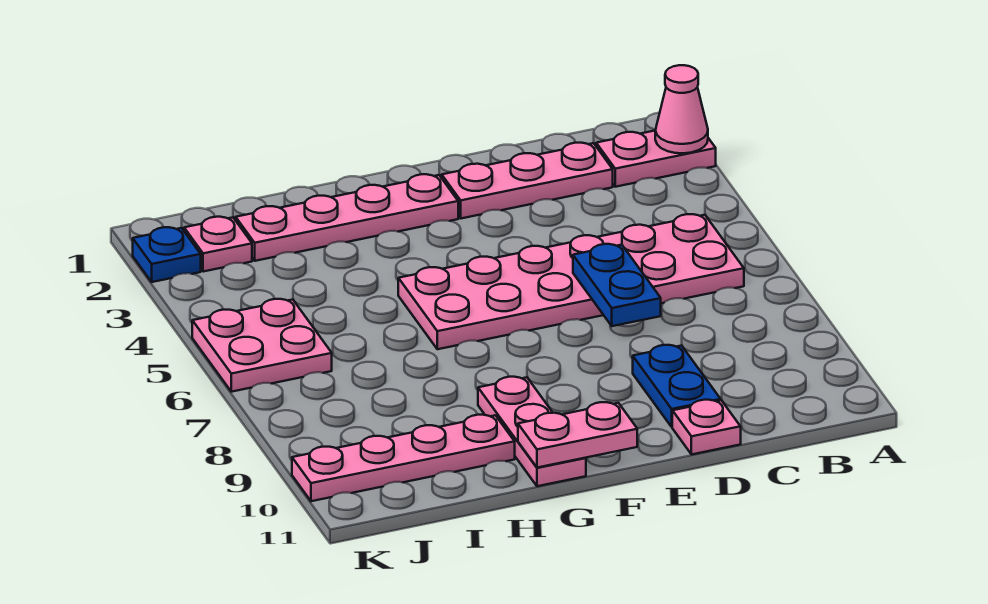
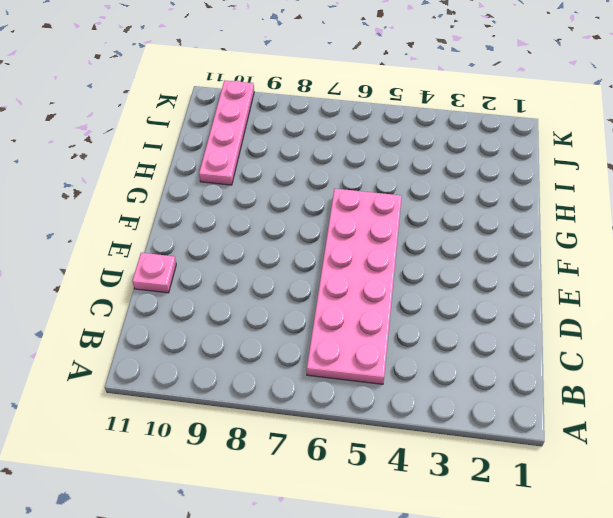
none -> pink plate A2:B2 level 1
none -> pink plate C2:E2 level 1
none -> blue plate D9:D10 level 1

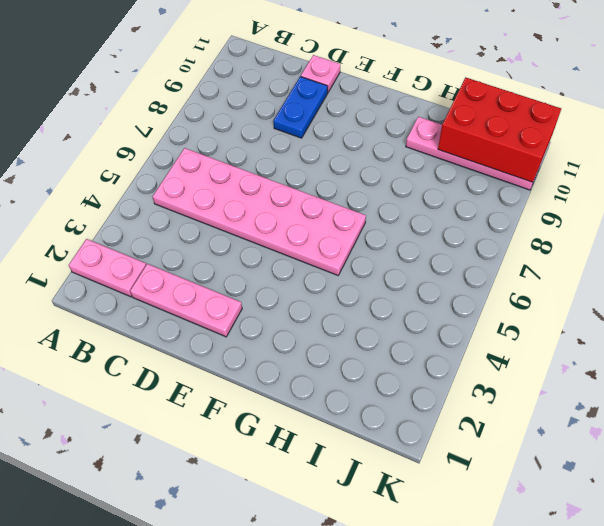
red brick I10:K11 level 2 -> none
none -> pink plate F2:I2 level 1
none -> pink plate G9:G11 level 1
none -> pink plate J2 level 1

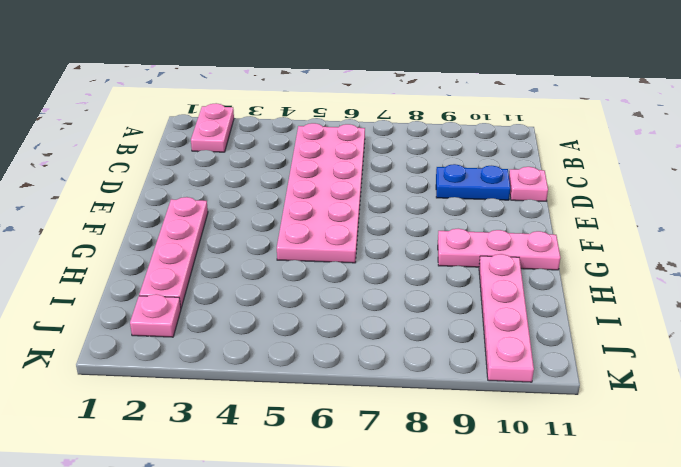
none -> pink plate C2:E2 level 1
none -> pink plate J5:K6 level 1
none -> blue plate K2 level 1

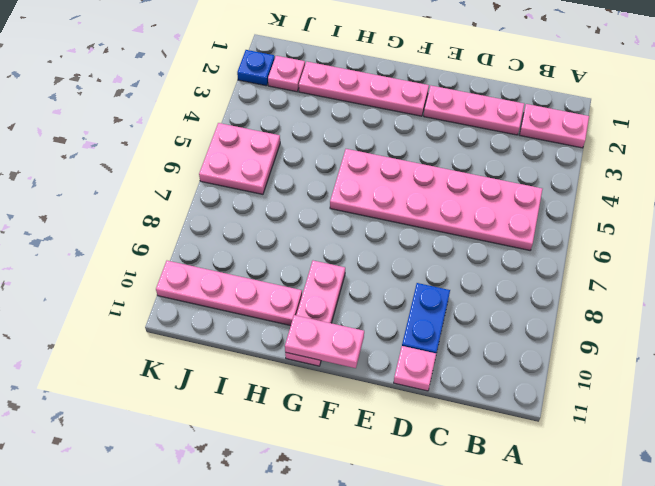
none -> pink cone A2 level 2
none -> blue plate D6:D7 level 2

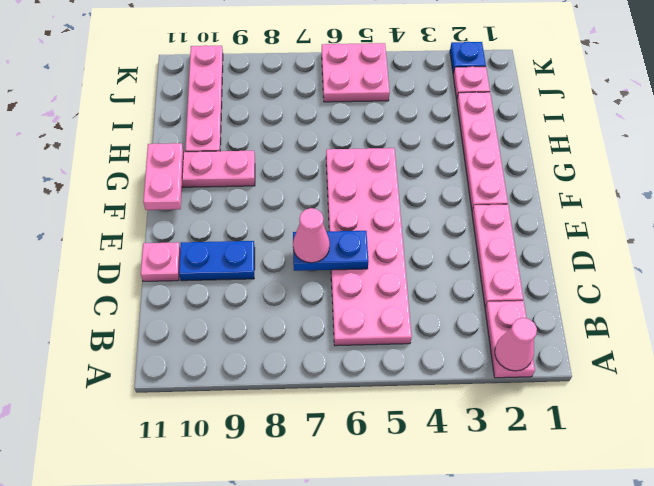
pink cone D7 level 3 -> none

